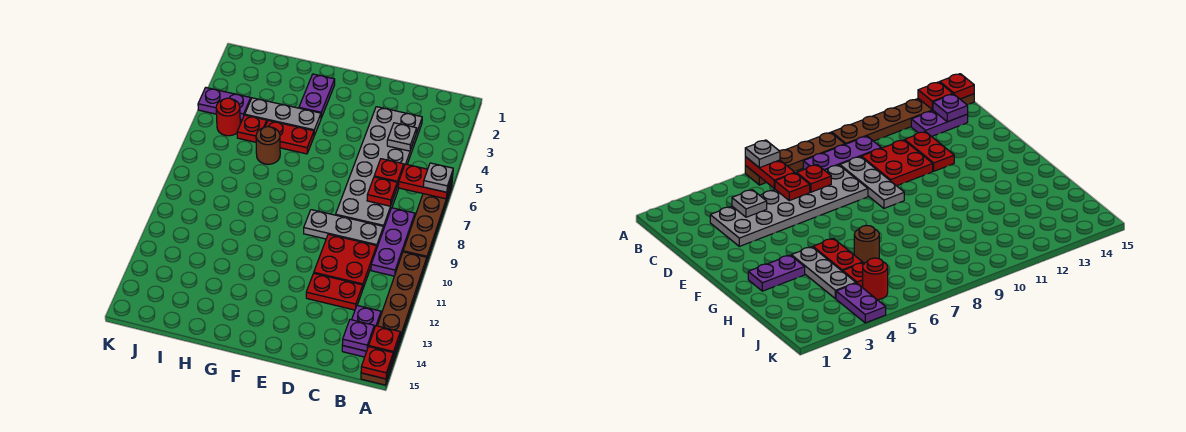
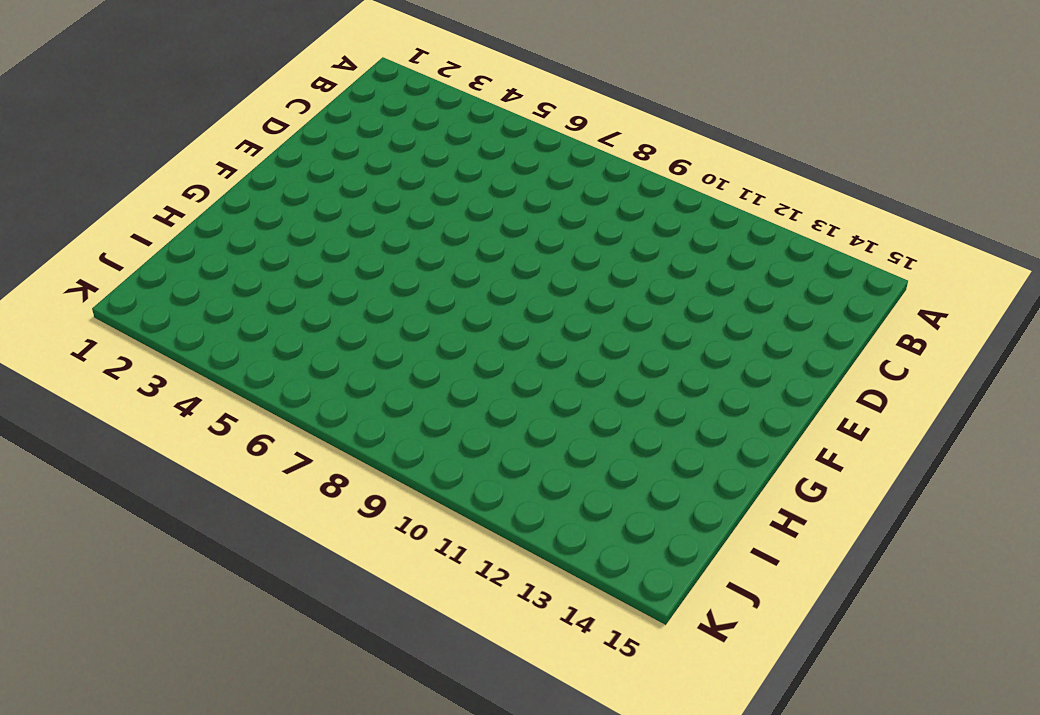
none -> brown plate A6:A9 level 1
none -> brown plate A10:A15 level 1
none -> purple plate B8:B10 level 1

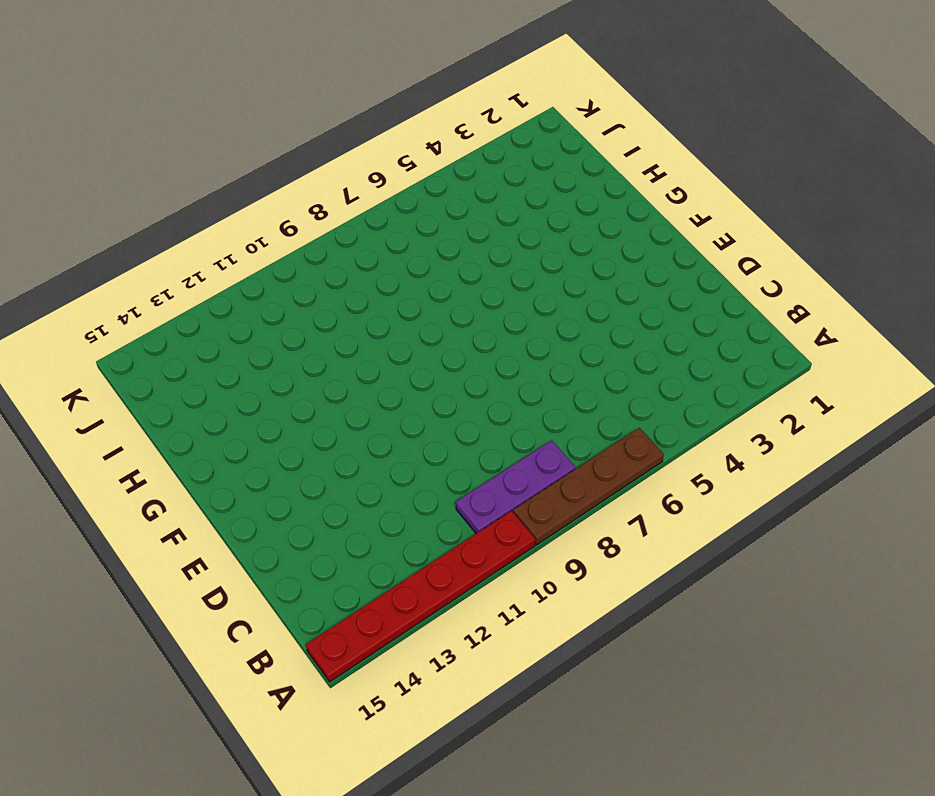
red plate A10:A15 level 1 -> brown plate A10:A15 level 1
none -> purple plate B13:B14 level 1
none -> grey plate C3:D8 level 1
none -> grey plate C9:E9 level 1

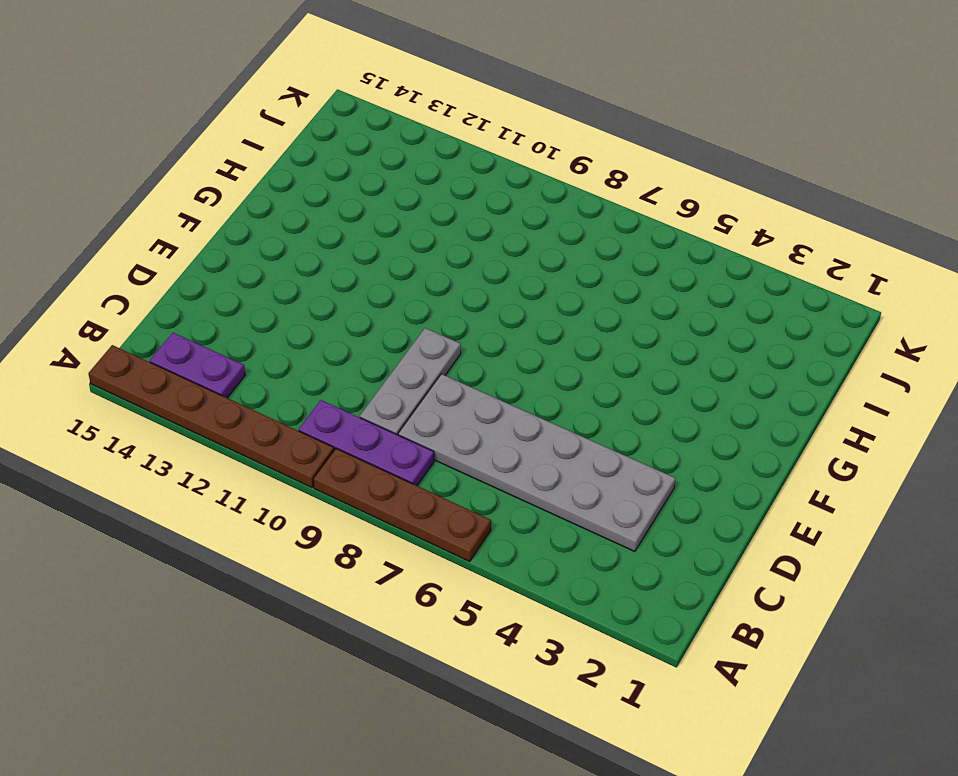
none -> red plate C10:D11 level 1
none -> red plate C12:D12 level 1
none -> purple plate G2:G3 level 1

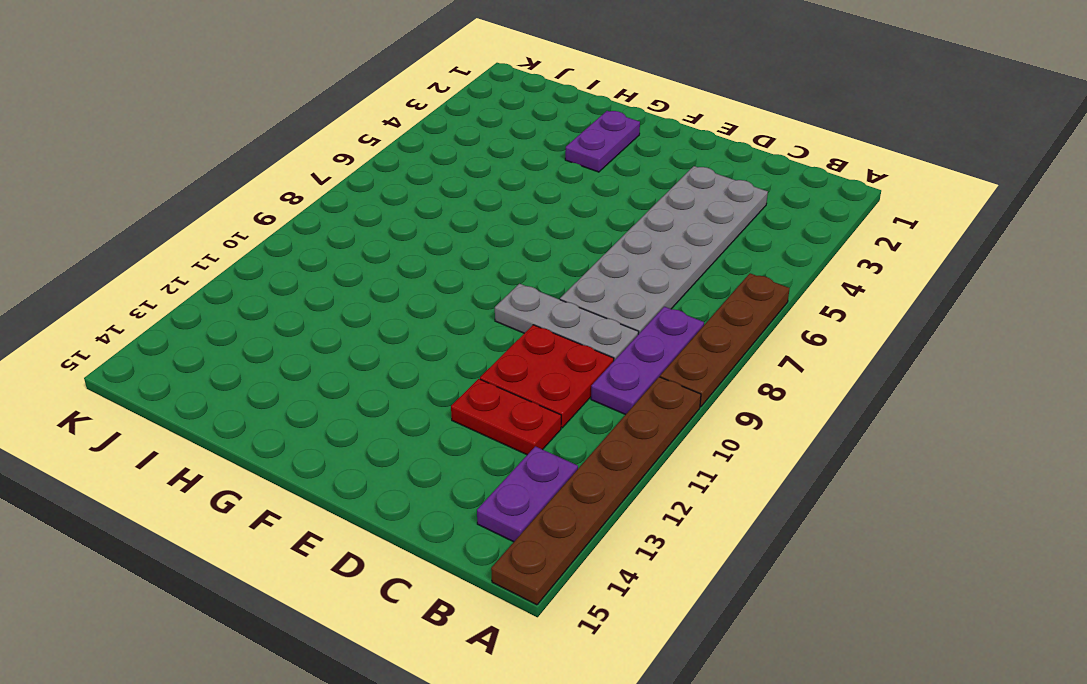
none -> grey plate G4:I4 level 1
none -> red plate G5:H5 level 1
none -> brown round brick H6 level 1

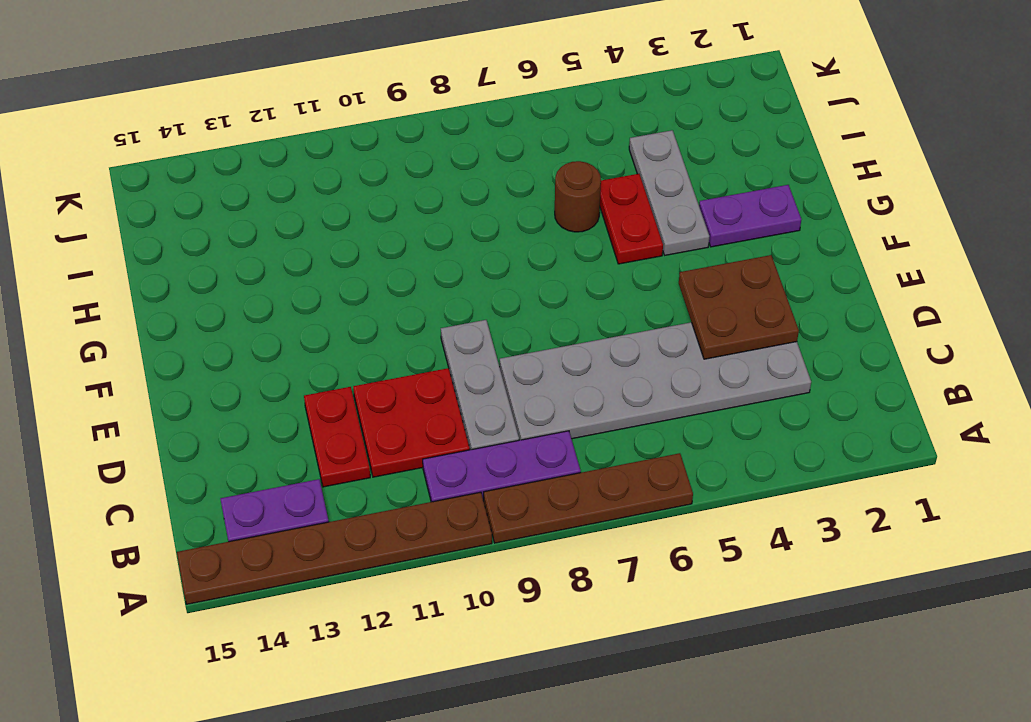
brown plate D3:E4 level 2 -> none
none -> red plate I5 level 1
none -> purple plate J4:K4 level 1
none -> red round brick J5 level 1

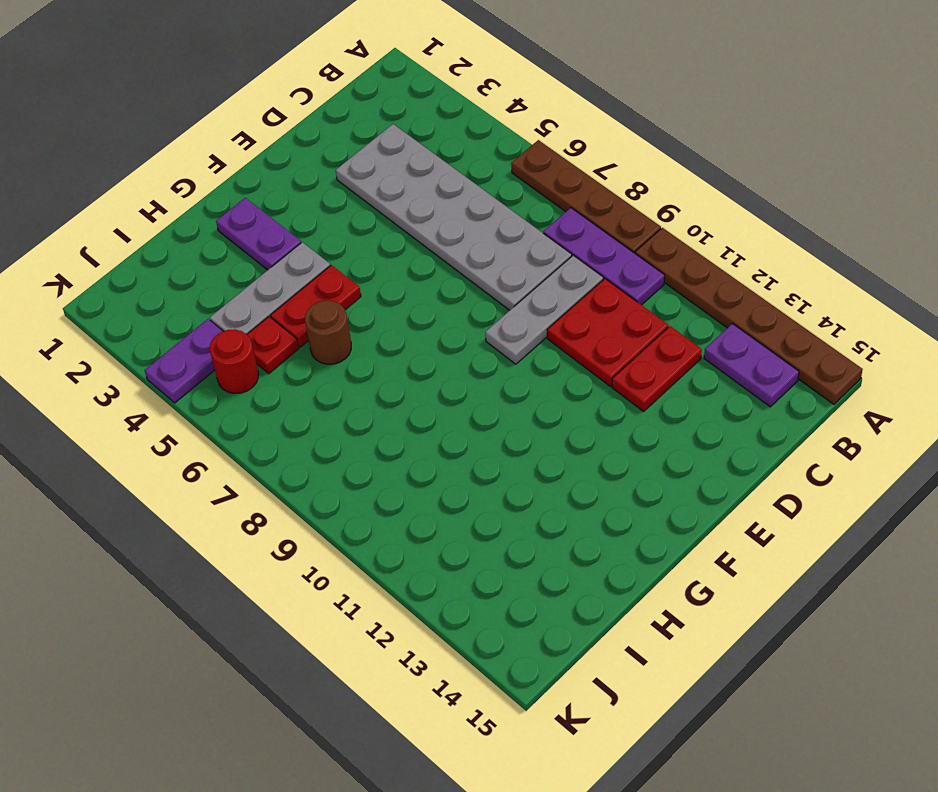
none -> red plate A6:B6 level 2
none -> red plate A14 level 2
none -> red plate A15 level 2

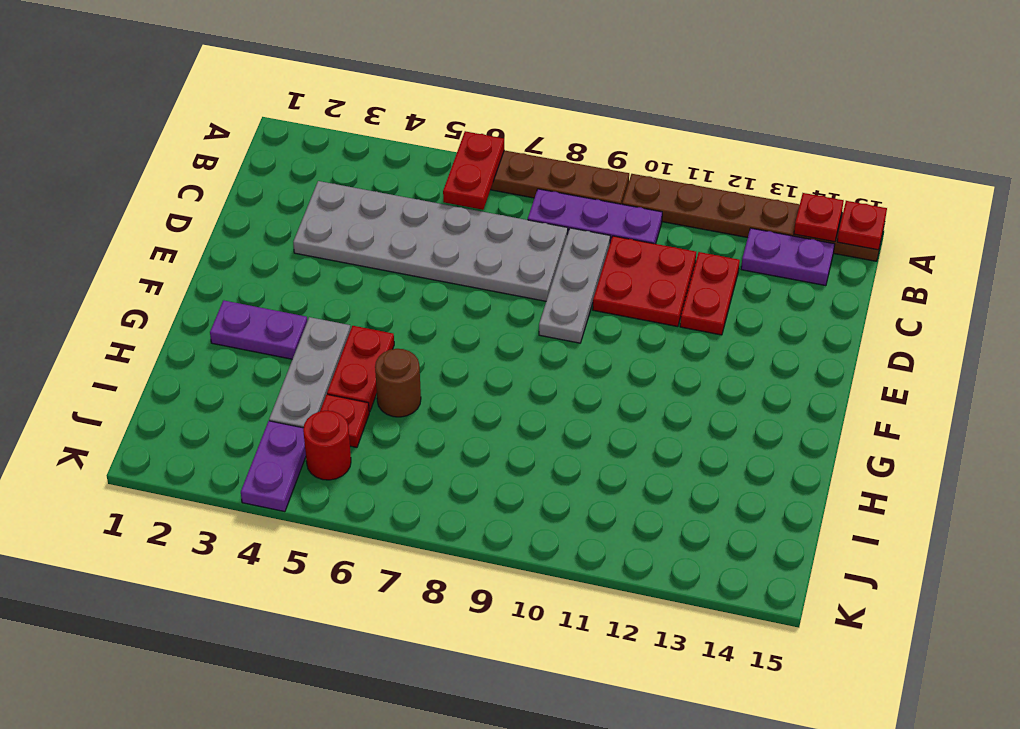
none -> purple plate B14 level 2
none -> grey plate C4 level 2
none -> red plate C6 level 2

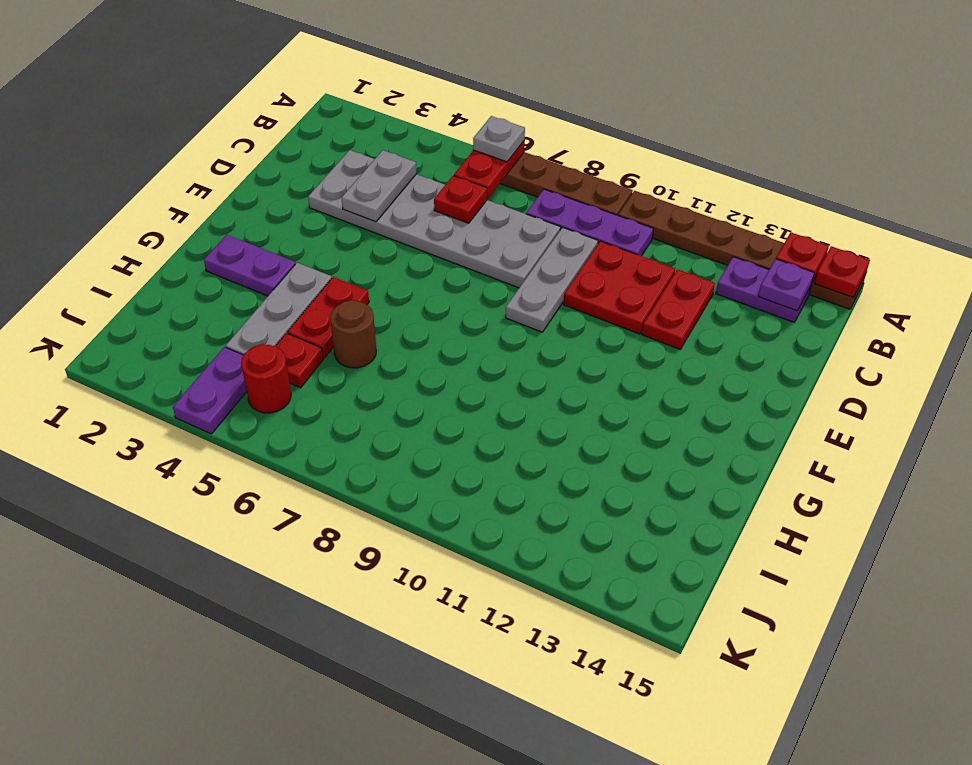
grey plate C4:D4 level 2 -> grey plate C4 level 2
none -> red plate C7 level 2

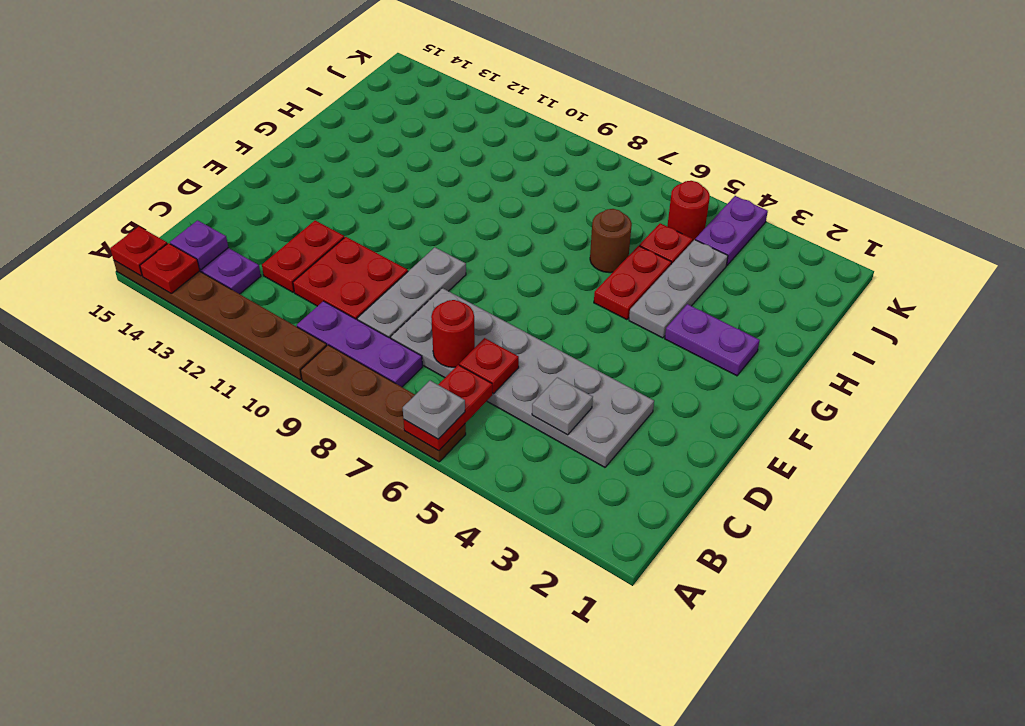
red round brick C7 level 2 -> red plate C7 level 2

